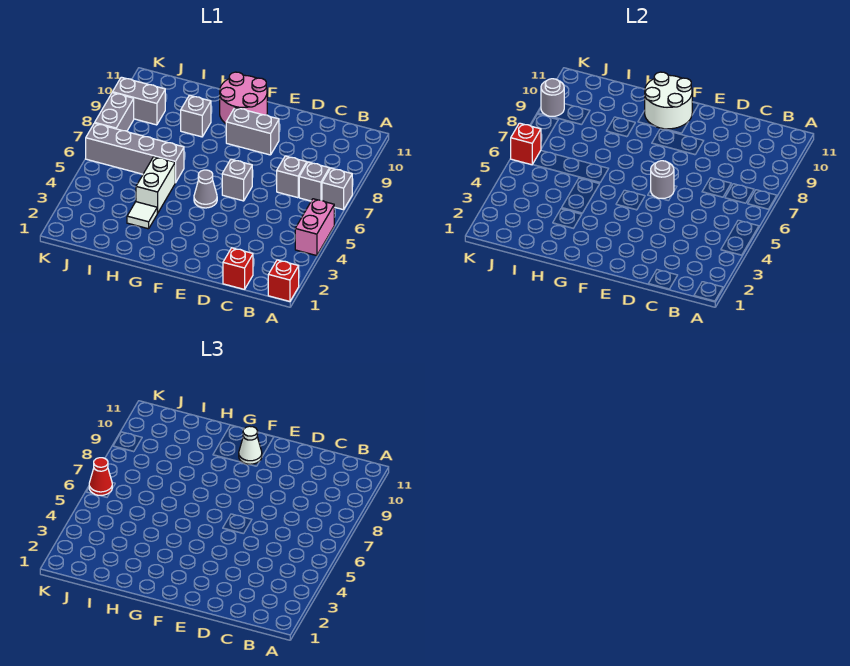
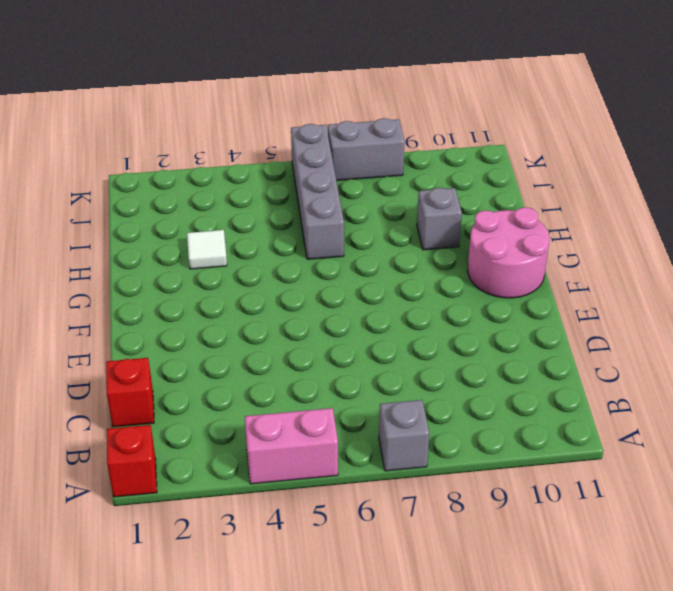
none -> grey brick B7 level 1
none -> grey brick C7 level 1
none -> grey brick E6 level 1

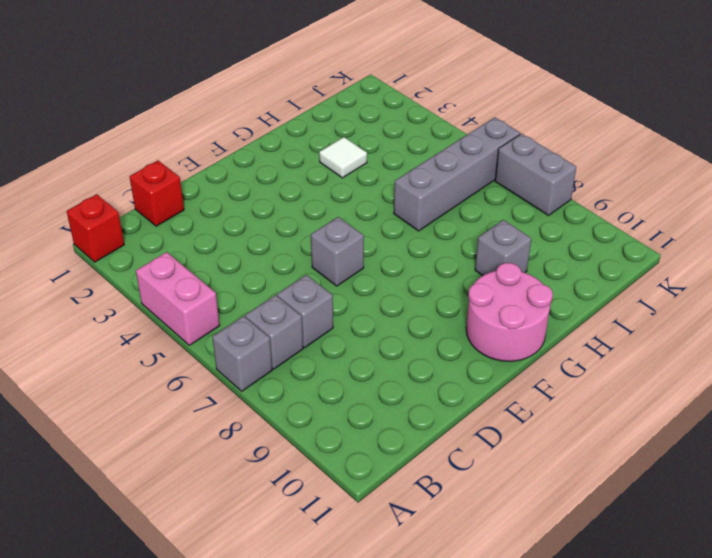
none -> grey brick E9:F9 level 1
none -> grey cone F5 level 1
none -> white brick H4:H5 level 1

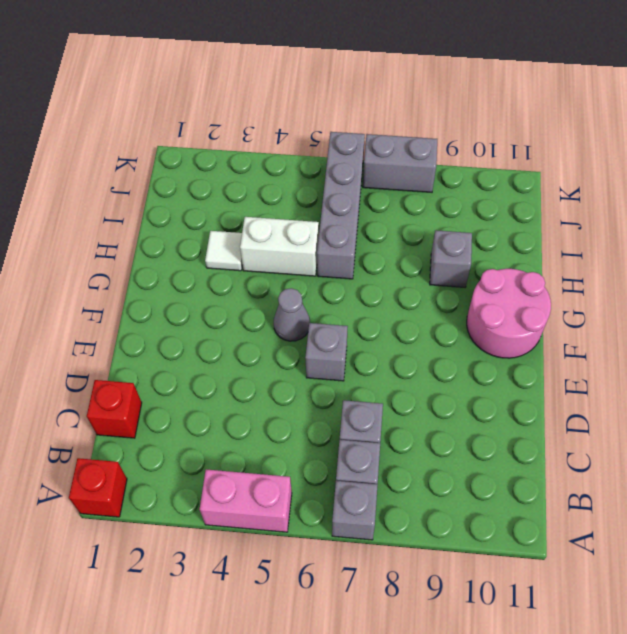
none -> grey brick E9:F9 level 1
none -> grey brick J9:K9 level 1
none -> grey round brick E6 level 2

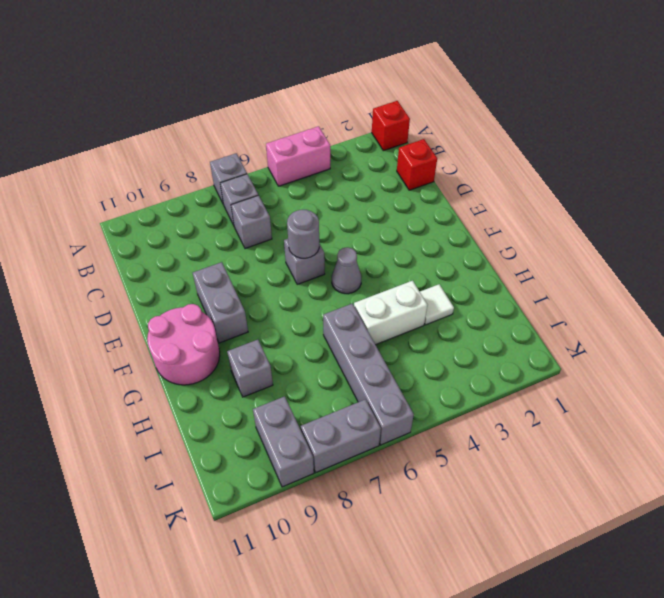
none -> white round brick F10:G11 level 2
none -> red brick K6 level 2
none -> grey round brick K9 level 2

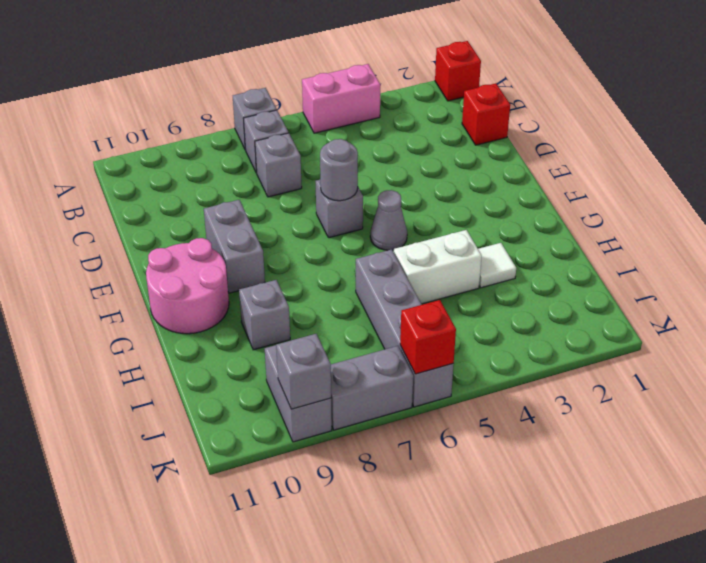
grey brick K9 level 2 -> grey round brick K9 level 2
none -> white round brick F10:G11 level 2
none -> white cone F10 level 3
none -> red cone K6 level 3

